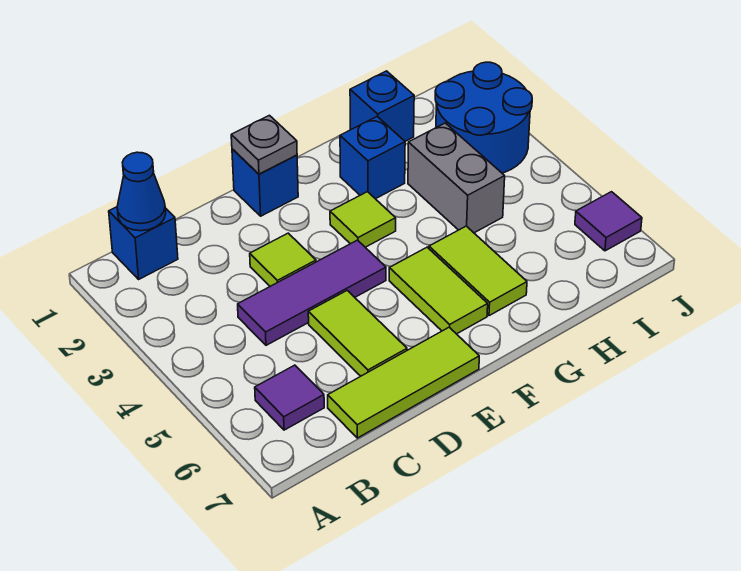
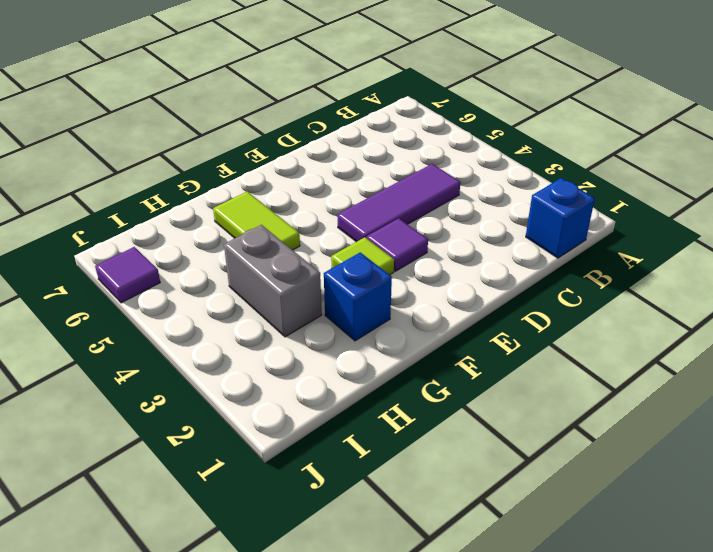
purple tile E3 level 1 -> purple tile B6 level 1
none -> lime tile C7:E7 level 1
none -> lime tile D3 level 1
none -> lime tile D5:D6 level 1

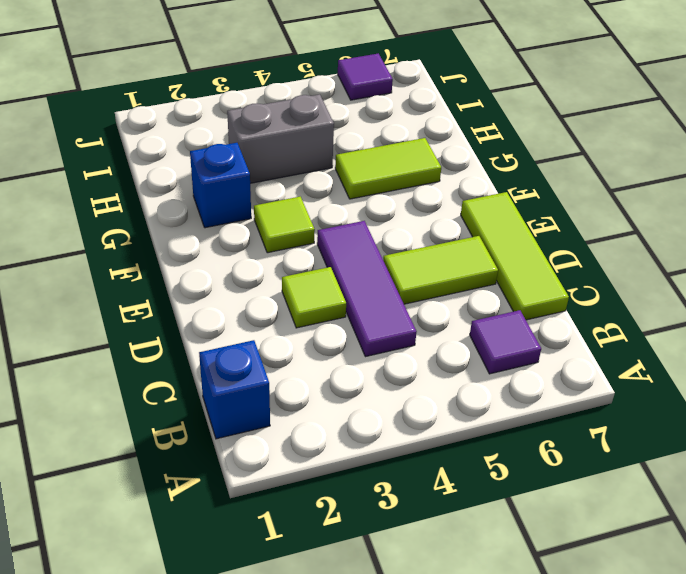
none -> blue brick E1 level 1
none -> lime tile F5:F6 level 1
none -> blue brick H1 level 1

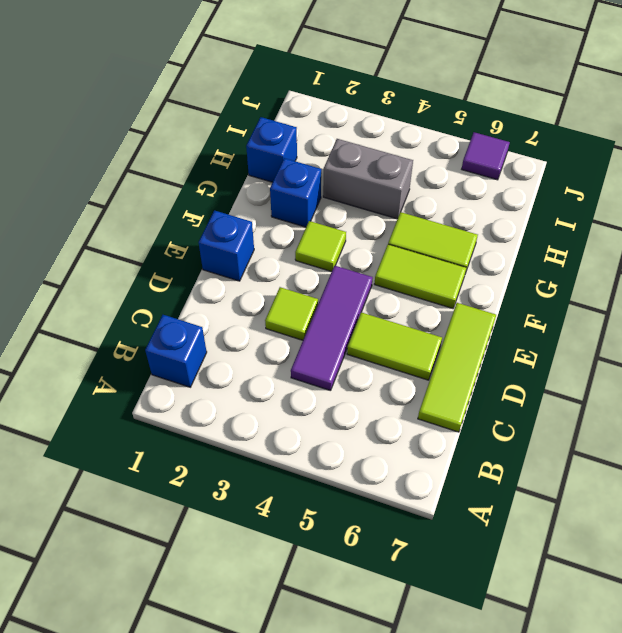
none -> purple tile B6 level 1
none -> blue round brick I2:J3 level 1
none -> blue cone B1 level 2

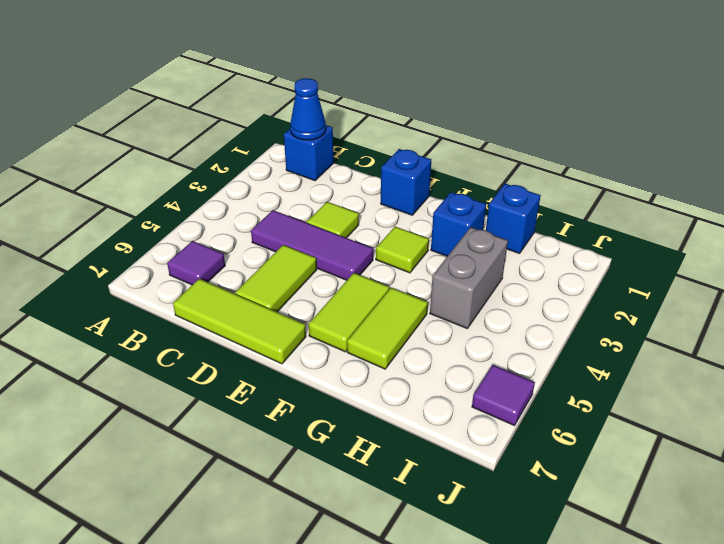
none -> blue round brick I2:J3 level 1
none -> grey plate E1 level 2

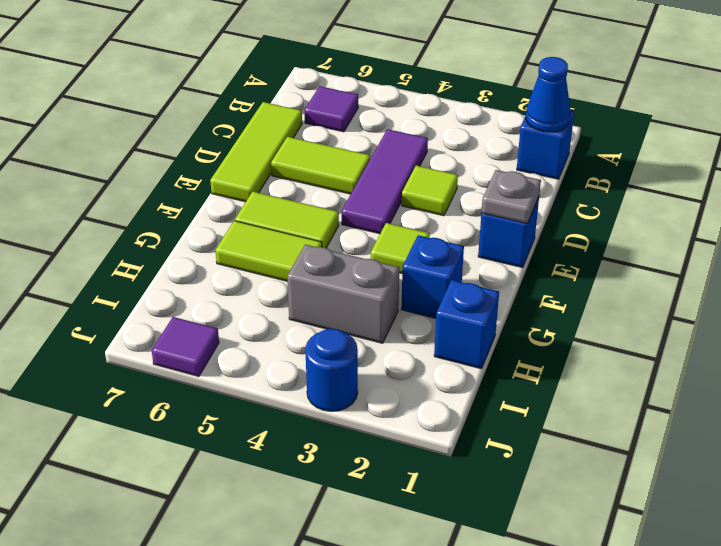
blue round brick J3 level 1 -> blue round brick I2:J3 level 1

